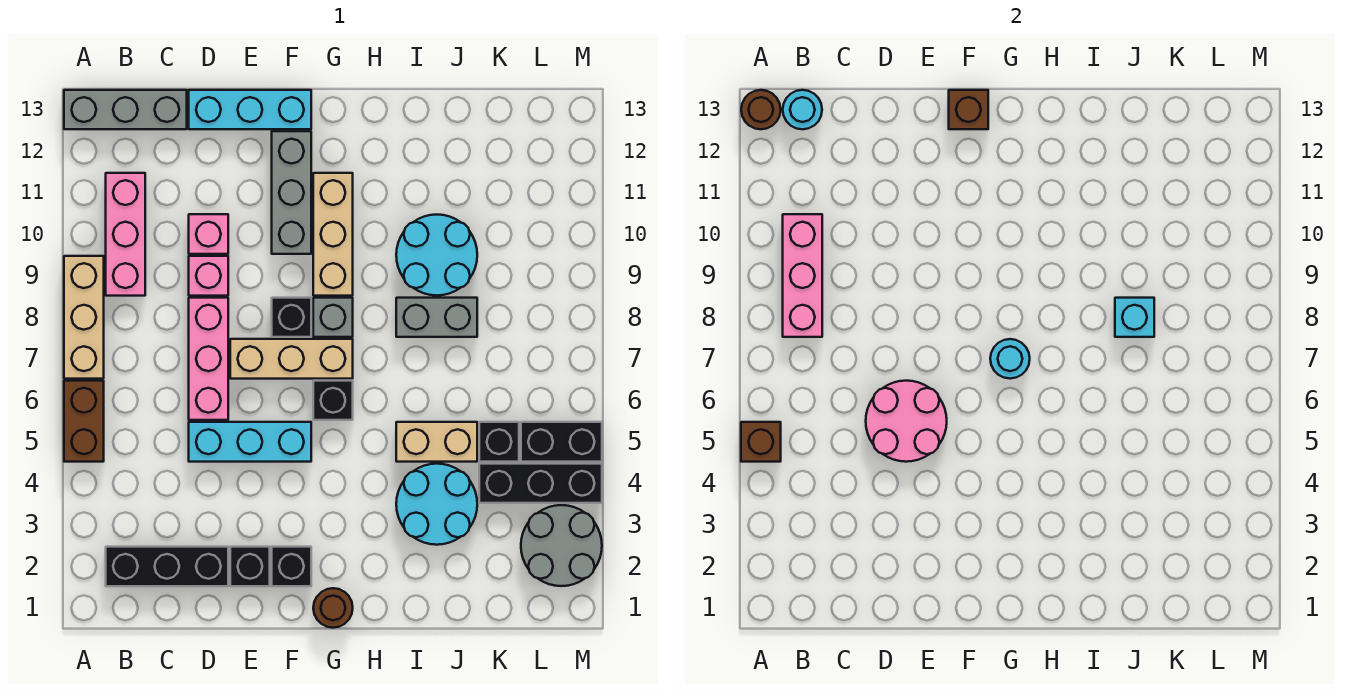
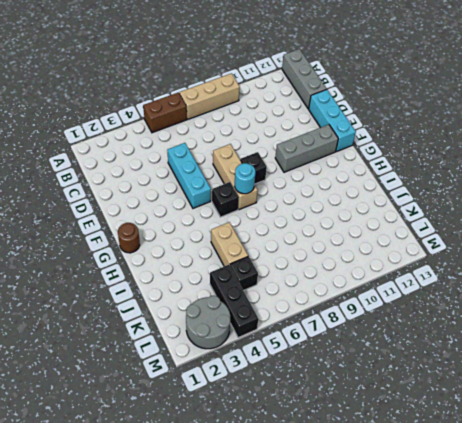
none -> black brick B2:D2 level 1
none -> pink brick B9:B11 level 1
none -> pink brick D6:D8 level 1
none -> pink brick D9 level 1

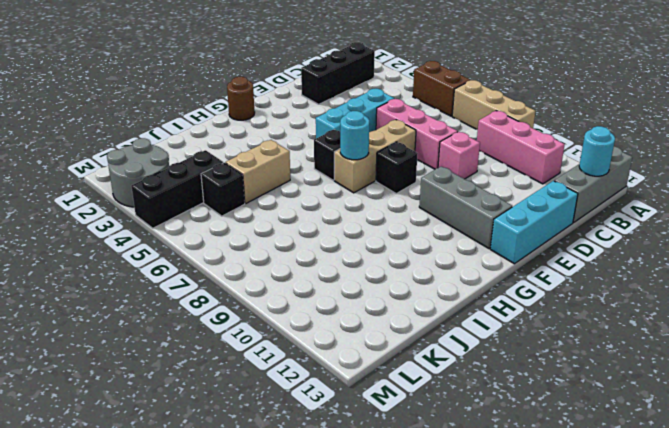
none -> pink brick D10 level 1
none -> black brick E2 level 1
none -> black brick F2 level 1
none -> grey brick G8 level 1

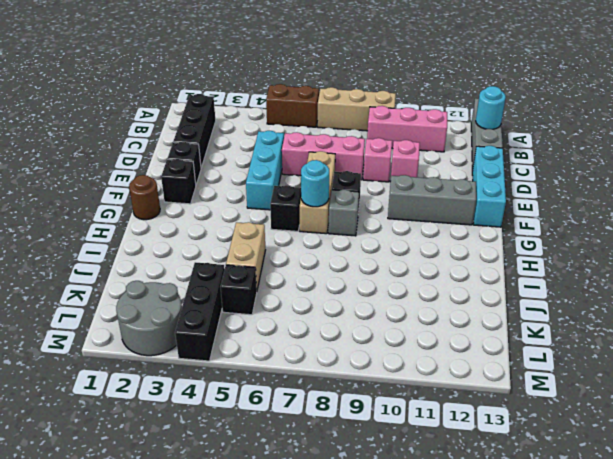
none -> tan brick G9:G11 level 1
none -> cyan round brick I3:J4 level 1
none -> grey brick I8:J8 level 1
none -> cyan round brick I9:J10 level 1

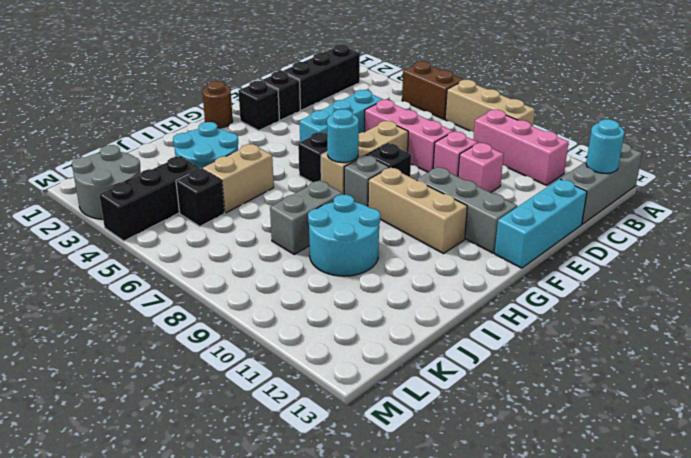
none -> black brick L5:M5 level 1
none -> brown brick A5 level 2
none -> brown round brick A13 level 2
none -> pink brick B8:B10 level 2

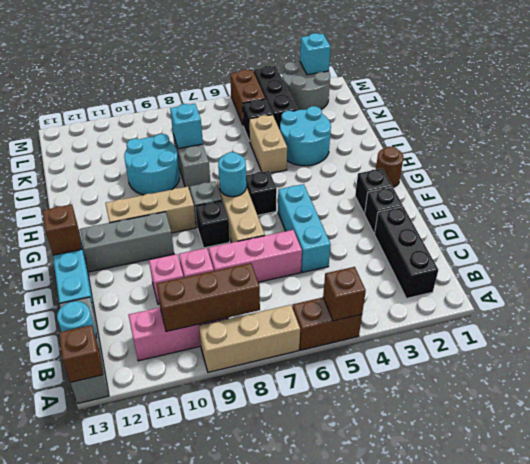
brown brick A13 level 2 -> brown round brick A13 level 2
brown brick B8:B10 level 2 -> pink brick B8:B10 level 2
brown brick L5:M5 level 1 -> black brick L5:M5 level 1
cyan brick M2 level 2 -> none
none -> pink round brick D5:E6 level 2

